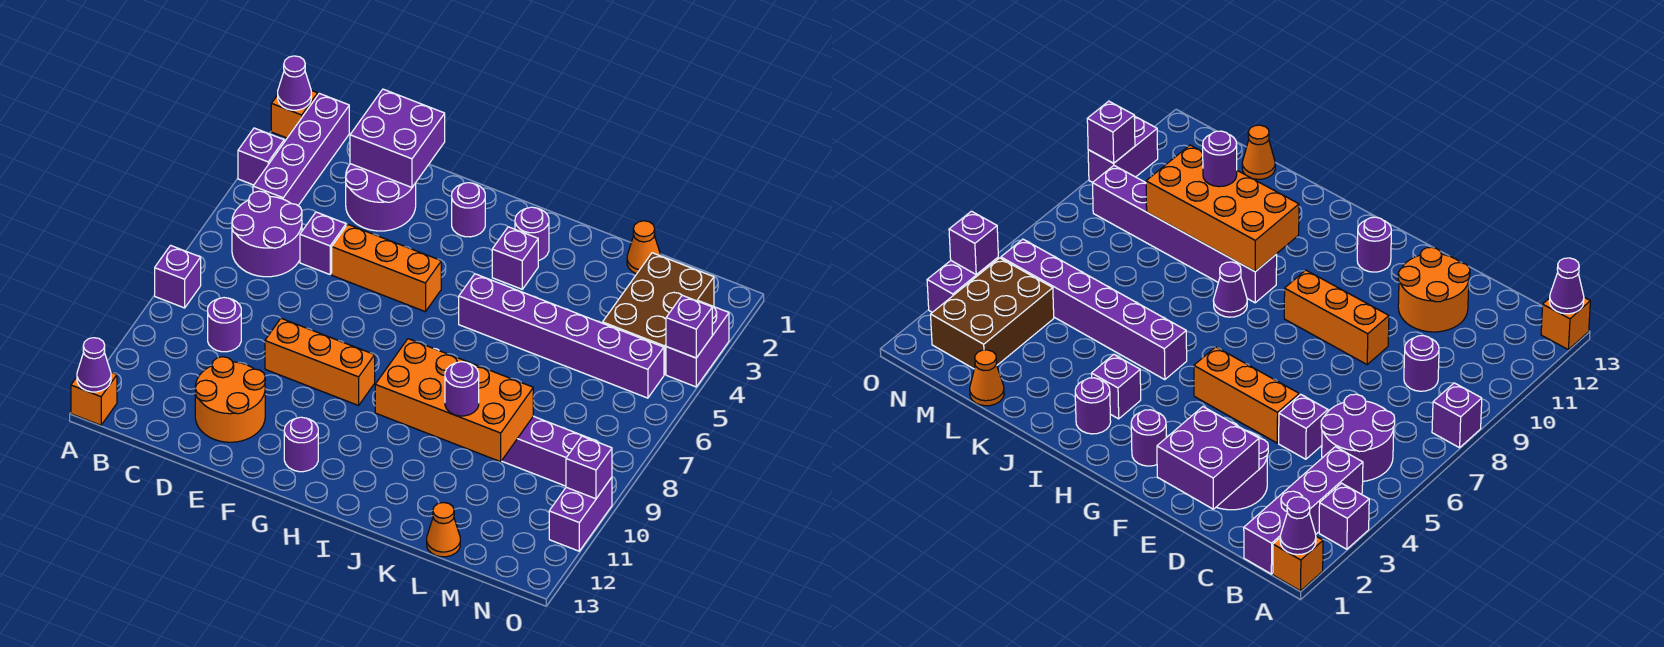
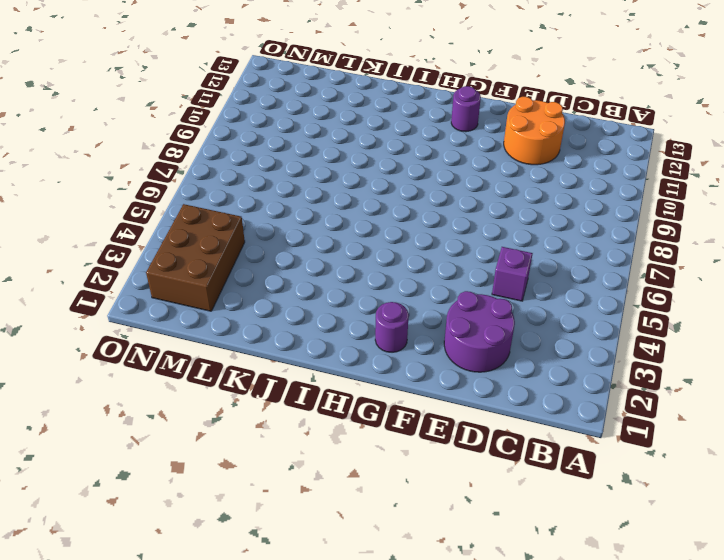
none -> orange brick A1 level 1
none -> purple brick A3 level 1
none -> purple brick A8 level 1
none -> orange brick A13 level 1

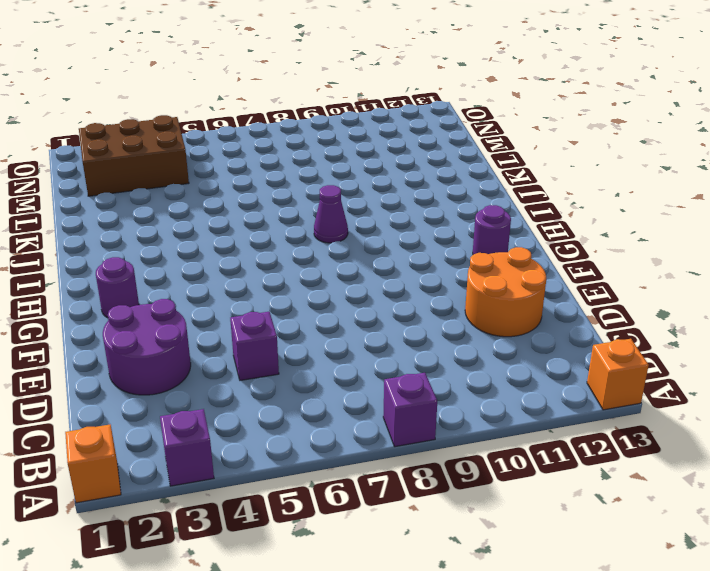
none -> purple brick B1:B4 level 1
none -> purple round brick B5:C6 level 1
none -> purple round brick C9 level 1
none -> orange brick E5:G5 level 1

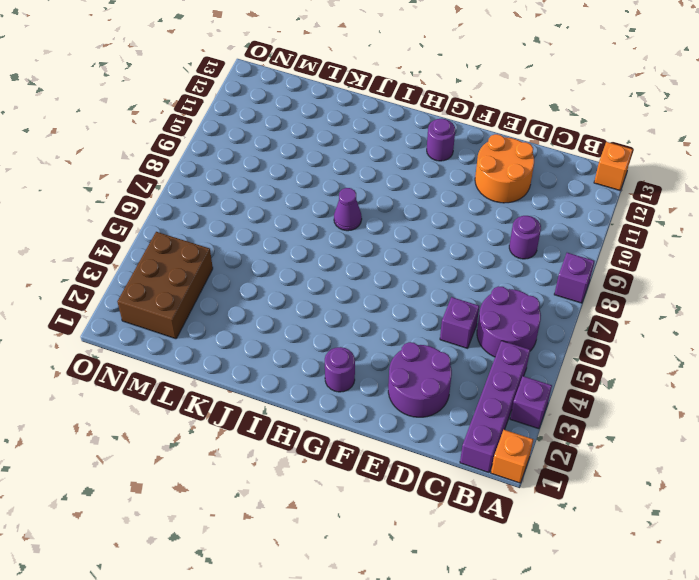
none -> orange brick E5:G5 level 1
none -> orange brick E9:G9 level 1
none -> purple round brick I2 level 1
none -> purple brick I3 level 1

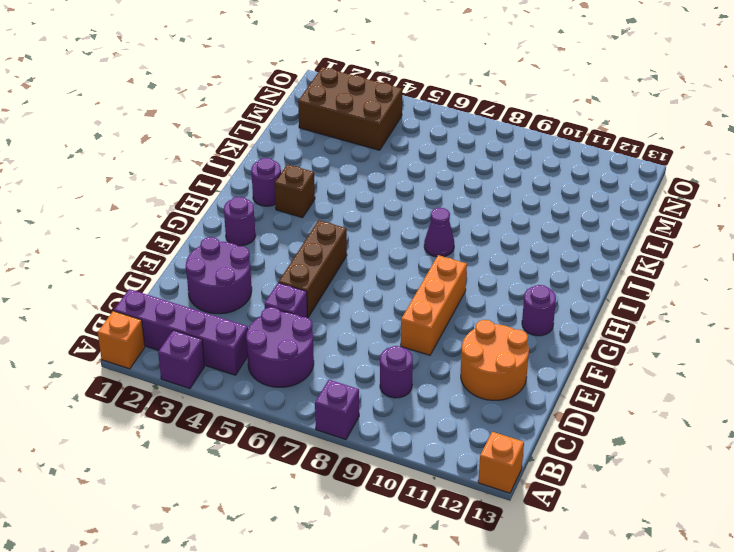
brown brick E5:G5 level 1 -> orange brick E5:G5 level 1
brown brick I3 level 1 -> purple brick I3 level 1
none -> purple brick I5:N5 level 1
none -> purple brick I9:N9 level 1
none -> orange cone L1 level 1
none -> orange cone L13 level 1

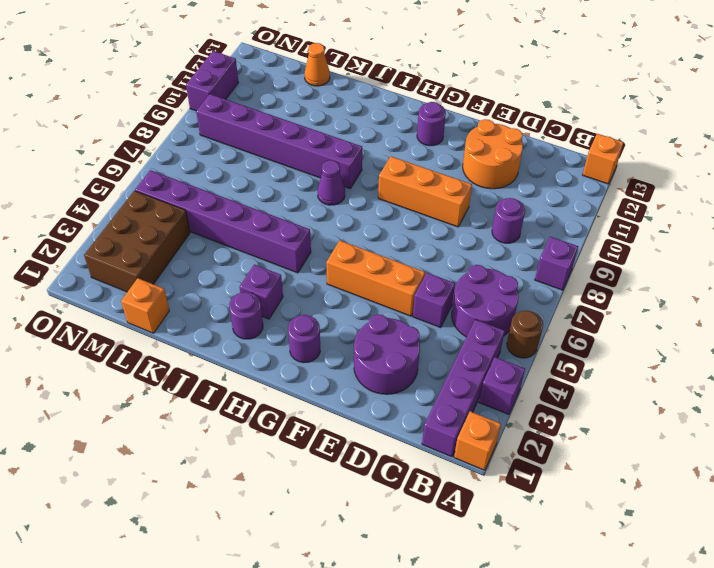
brown round brick A5 level 1 -> none
orange brick L1 level 1 -> orange cone L1 level 1
none -> purple brick O3:O4 level 1
none -> purple cone A1 level 2
none -> purple cone A13 level 2
none -> purple brick D1:E2 level 2

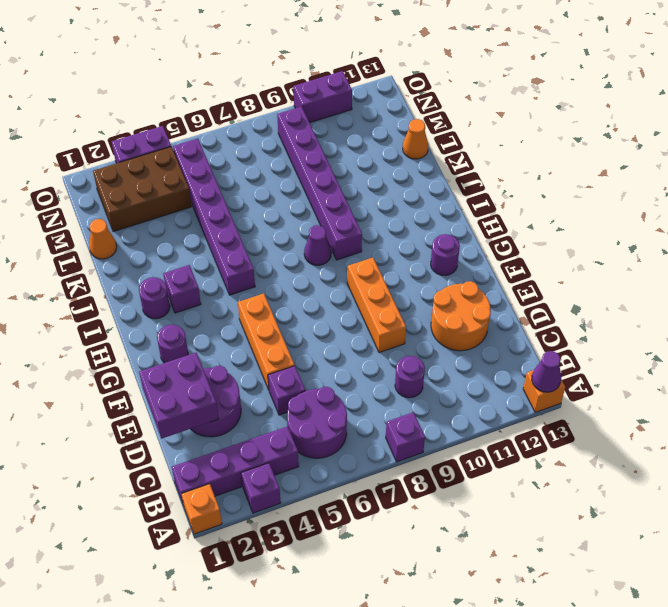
none -> purple cone A1 level 2
none -> orange brick I9:L10 level 2
none -> purple brick O4 level 2
none -> purple brick O10 level 2

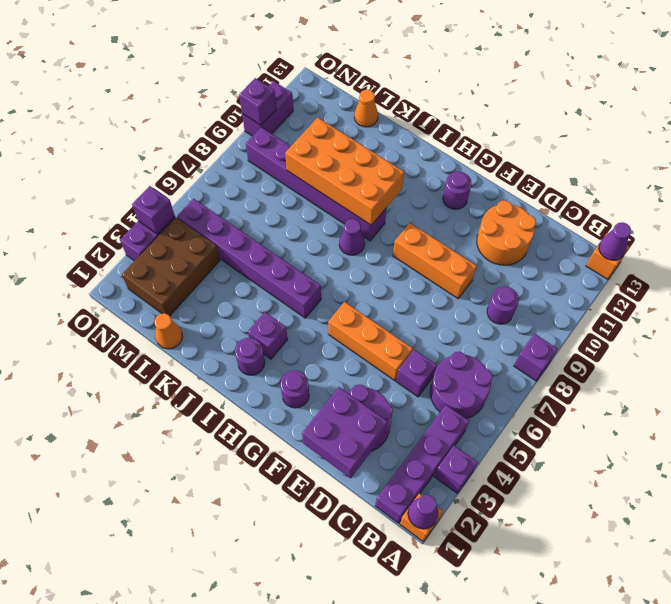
none -> purple round brick K10 level 3

